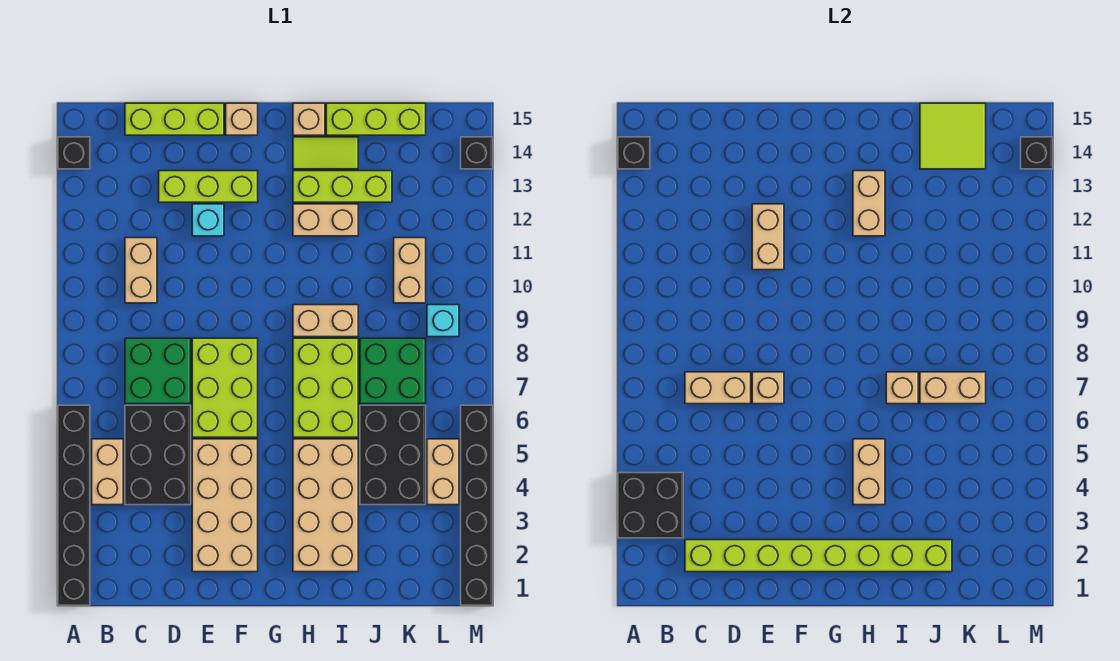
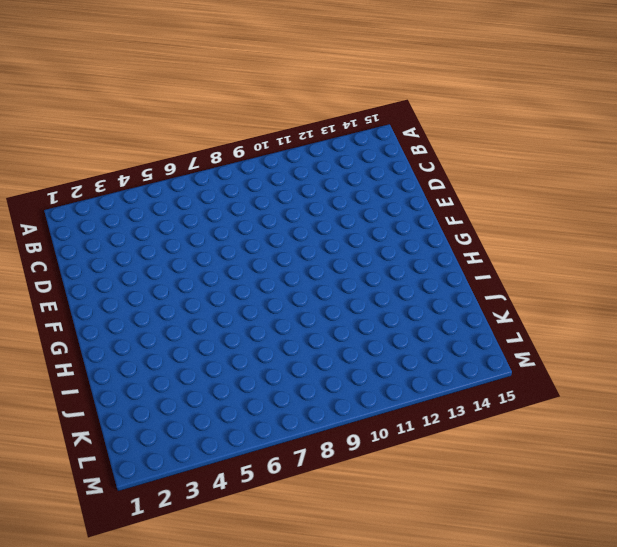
none -> black brick A1:A6 level 1
none -> black brick A14 level 1
none -> tan brick B4:B5 level 1
none -> black brick C4:D6 level 1

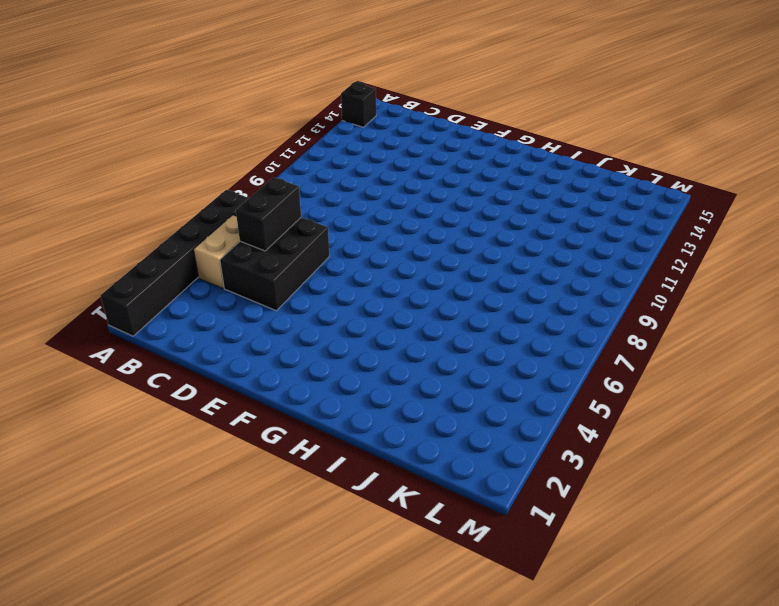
black brick C5:C6 level 2 -> none
none -> green brick C7:D8 level 1
none -> tan brick C10:C11 level 1
none -> lime brick C15:E15 level 1
none -> lime brick D13:F13 level 1

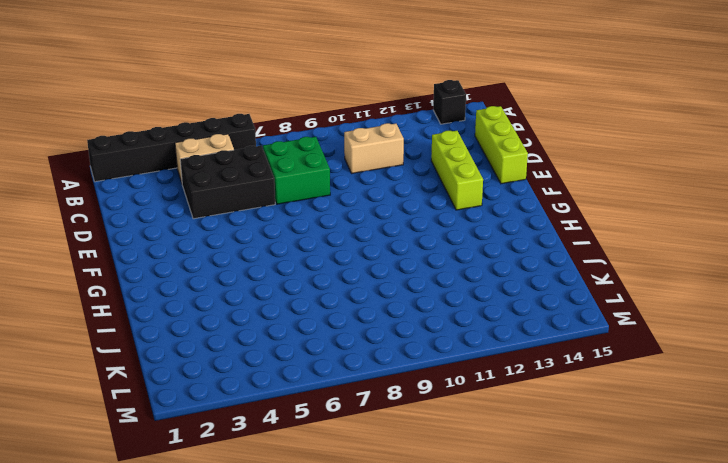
none -> tan brick E2:F5 level 1
none -> lime brick E6:F8 level 1
none -> cyan brick E12 level 1
none -> tan brick F15 level 1

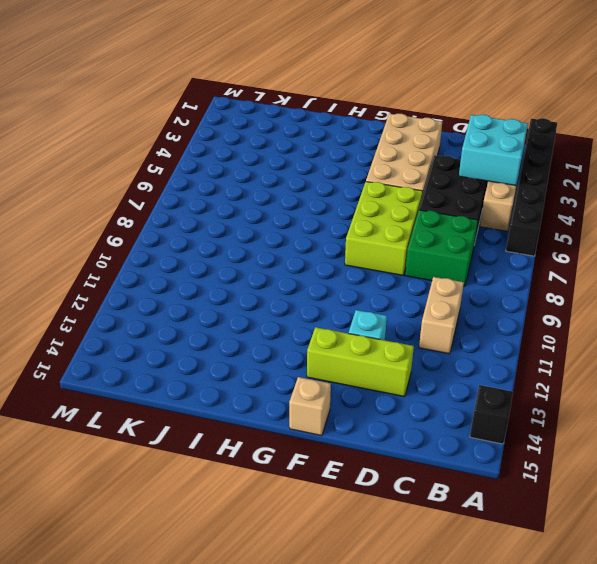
cyan brick B3:C4 level 2 -> black brick A3:B4 level 2
none -> lime brick C15:E15 level 1
none -> tan brick H2:I5 level 1
none -> lime brick H6:I8 level 1
none -> tan brick H9:I9 level 1

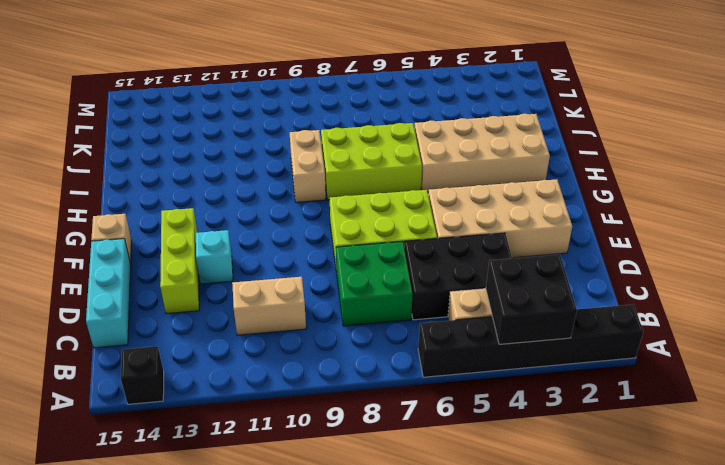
cyan brick C15:E15 level 1 -> lime brick C15:E15 level 1
none -> tan brick H12:I12 level 1
none -> lime brick H13:J13 level 1
none -> lime tile H14:I14 level 1
none -> tan brick H15 level 1

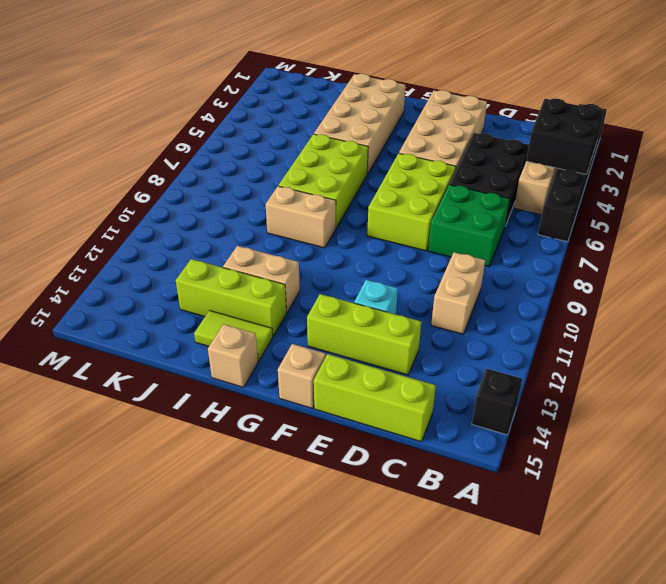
none -> lime brick I15:K15 level 1
none -> black brick J4:K6 level 1
none -> green brick J7:K8 level 1
none -> tan brick K10:K11 level 1

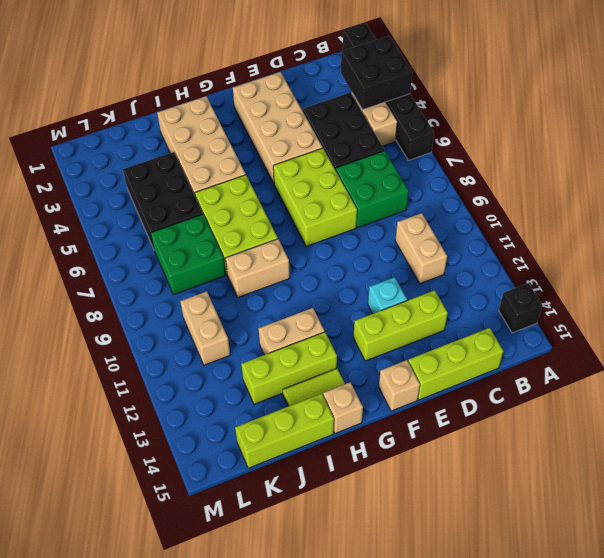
none -> tan brick L4:L5 level 1
none -> cyan brick L9 level 1
none -> black brick M1:M6 level 1
none -> black brick M14 level 1

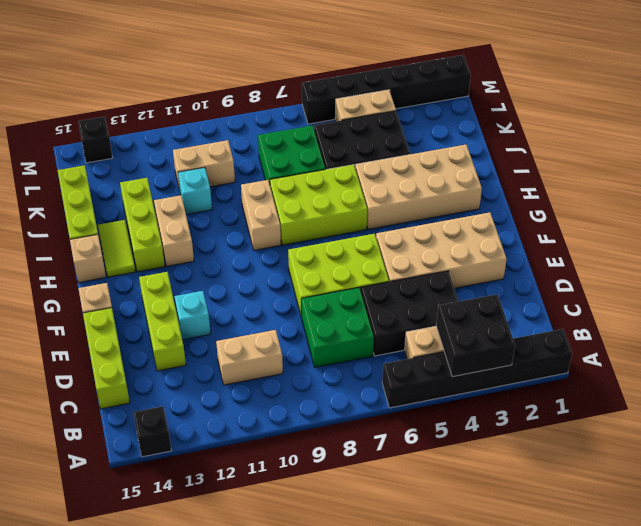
cyan brick J11 level 1 -> cyan brick L9 level 1
none -> black brick A14 level 2
none -> lime brick C2:J2 level 2
none -> tan brick C7:D7 level 2
none -> tan brick E7 level 2

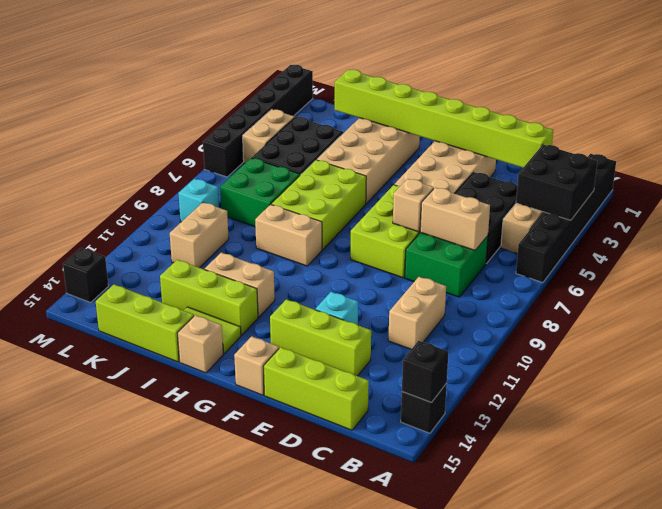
none -> tan brick E11:E12 level 2
none -> tan brick H4:H5 level 2
none -> tan brick H12:H13 level 2
none -> tan brick I7 level 2

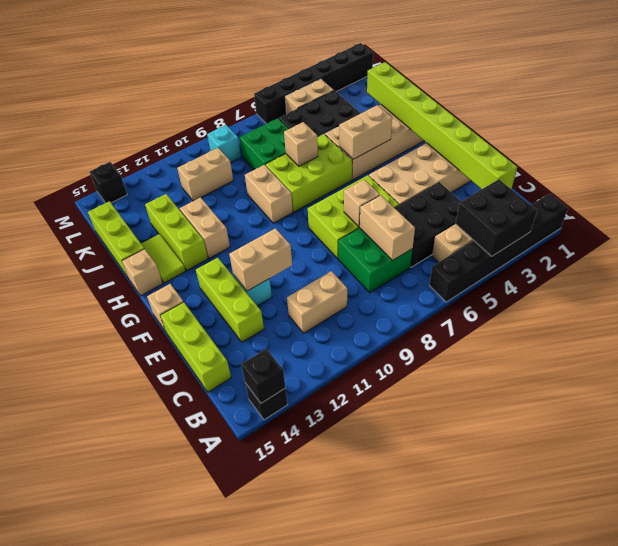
none -> tan brick H12:H13 level 2
none -> tan brick J7:K7 level 2
none -> lime tile J14:K15 level 2
none -> black brick M14 level 2

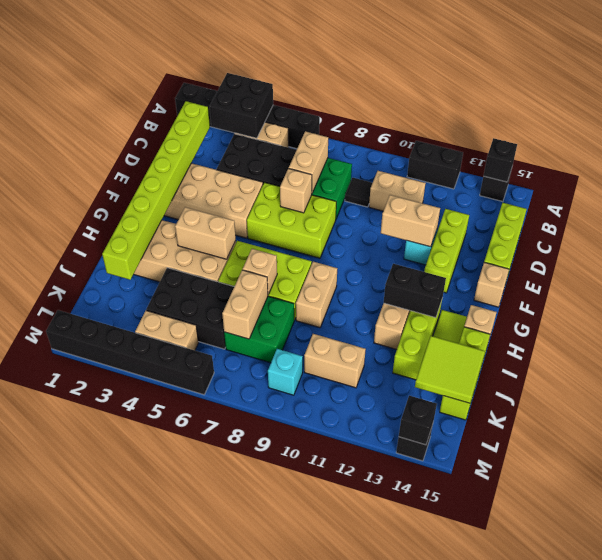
black brick A11:A12 level 1 -> none
black tile C9 level 1 -> none
black brick H12:H13 level 2 -> tan brick H12:H13 level 2

